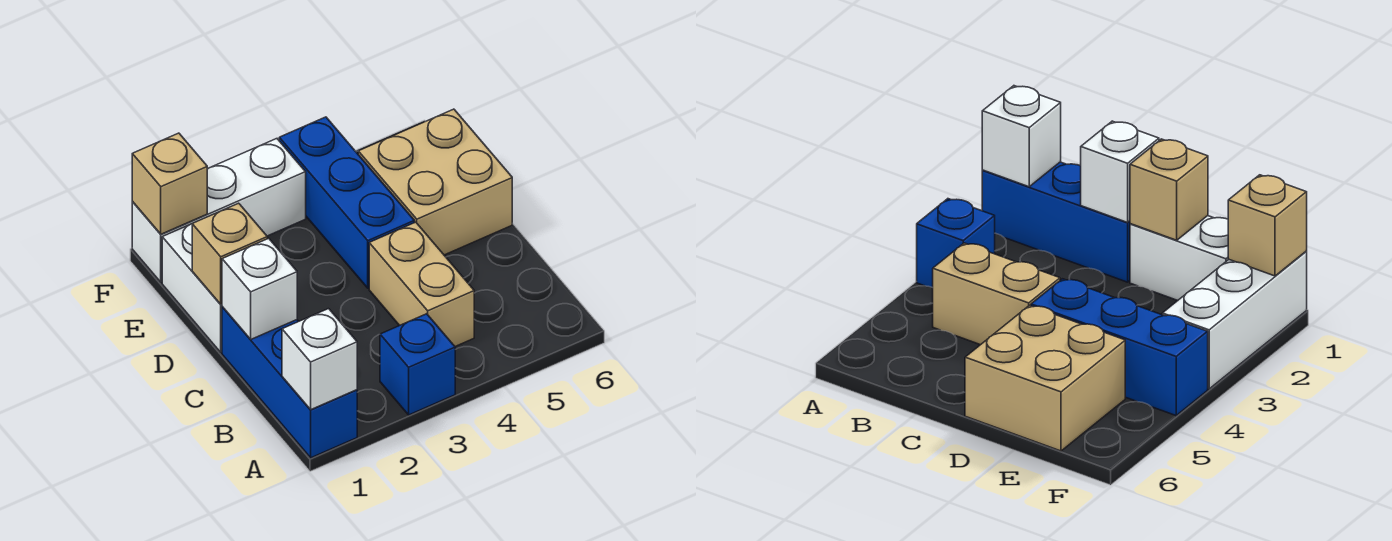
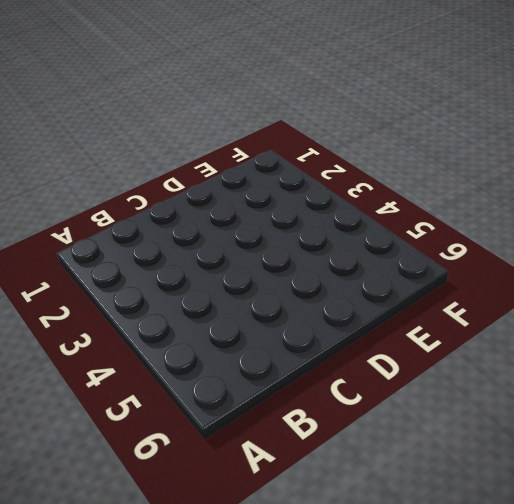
none -> blue brick A1:C1 level 1
none -> blue brick A3 level 1

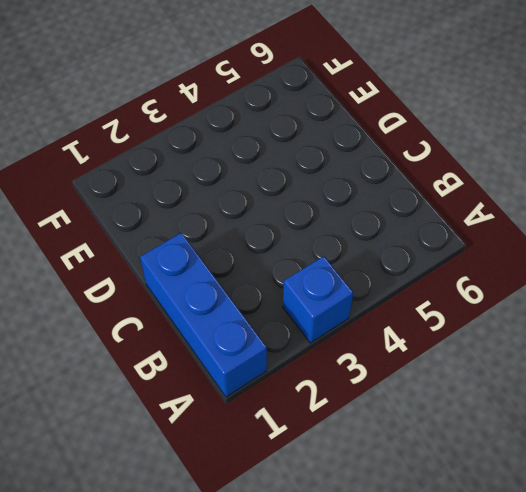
none -> tan brick B4:C4 level 1
none -> white brick D1:E1 level 1

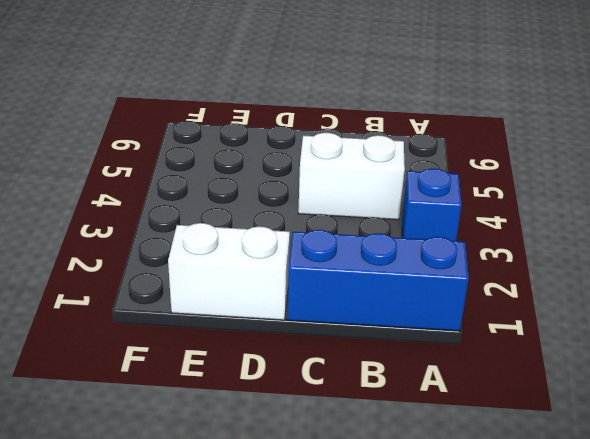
white brick B4:C4 level 1 -> tan brick B4:C4 level 1
none -> blue brick D4:F4 level 1
none -> tan brick D5:E6 level 1

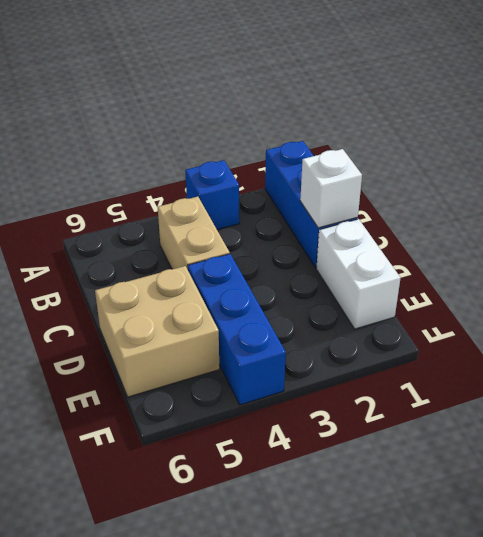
none -> white brick F1:F3 level 1
none -> white brick A1 level 2

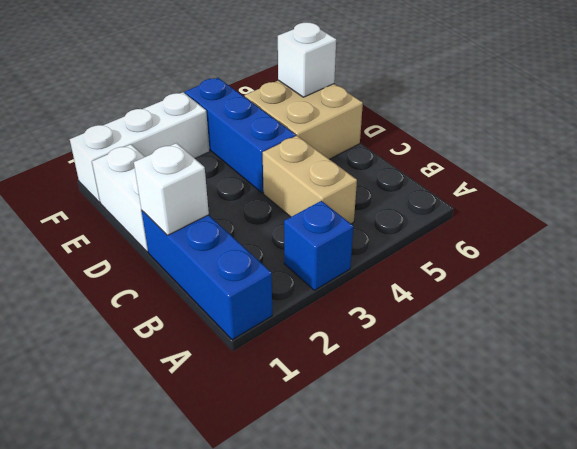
white brick E6 level 2 -> white brick A1 level 2
none -> tan brick D1 level 2
none -> tan brick F1 level 2

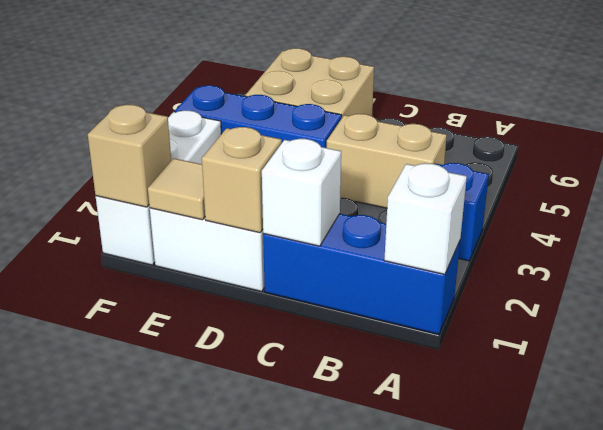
tan tile E1 level 2 -> none

